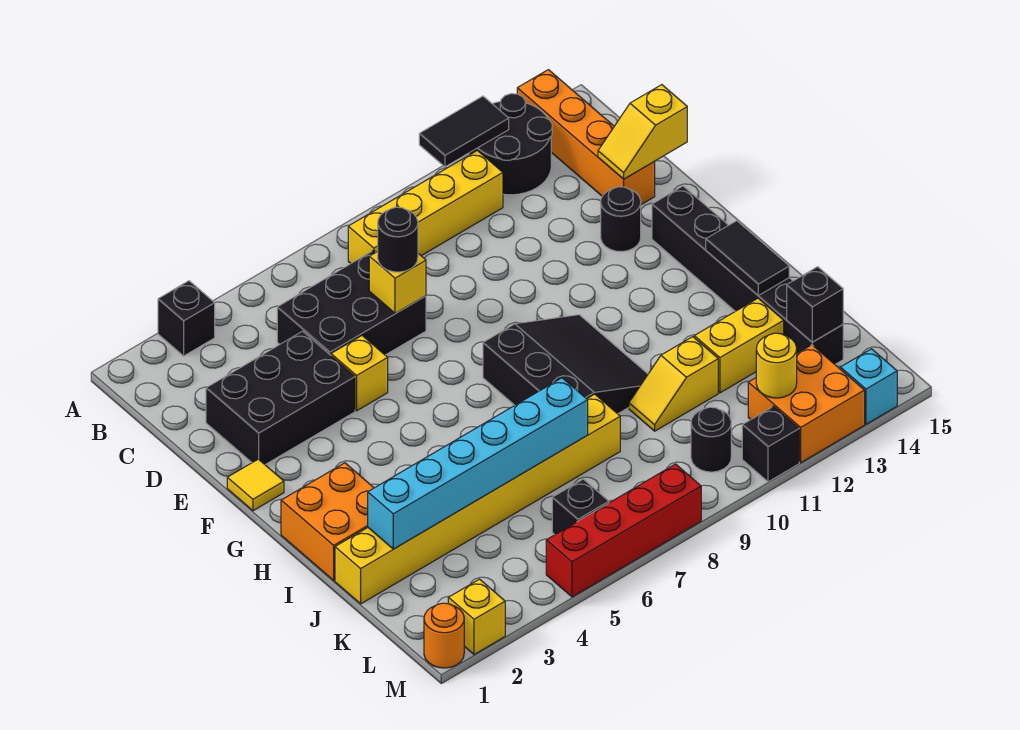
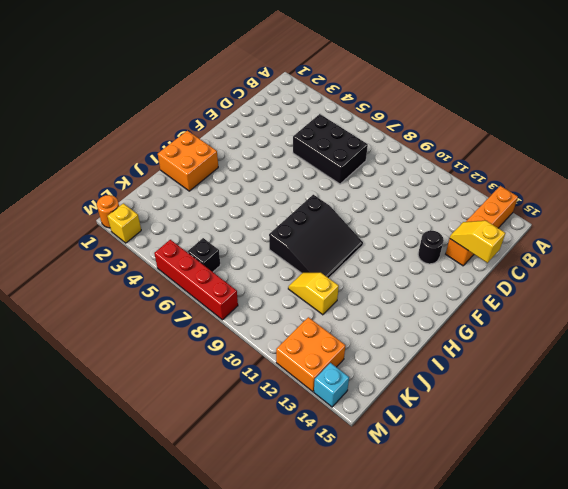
none -> black brick A3 level 1
none -> black round brick A12:B13 level 1
none -> yellow brick B8:B11 level 1
none -> black brick D2:E4 level 1

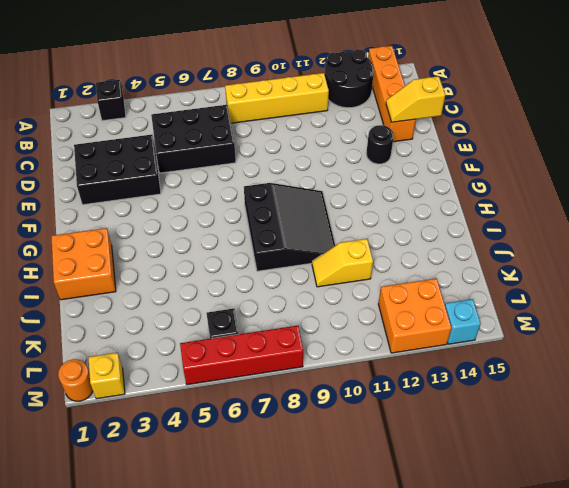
none -> yellow brick E5 level 1
none -> yellow tile F1 level 1
none -> black brick F14:K14 level 1
none -> yellow brick J1:J8 level 1

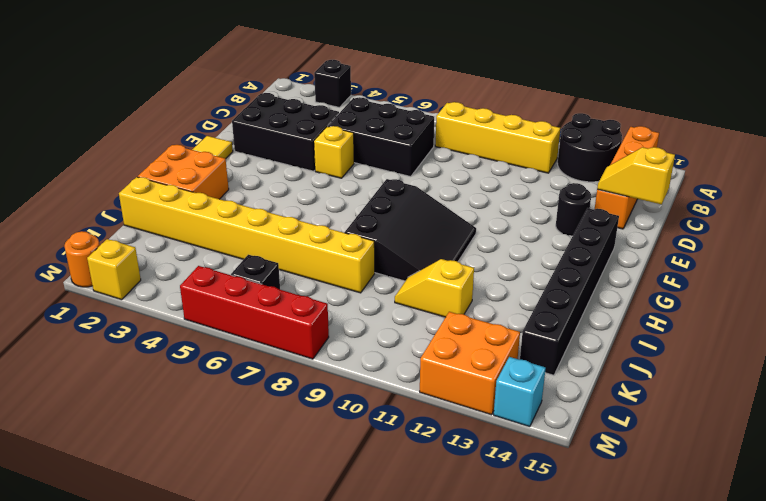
none -> yellow brick J12:J13 level 1
none -> black round brick L10 level 1
none -> black brick M11 level 1
none -> black tile A11:A12 level 2

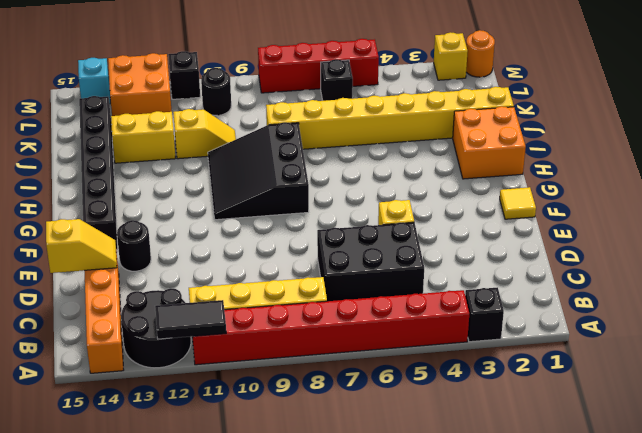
red brick A4:A11 level 1 -> none
none -> black brick D2:E4 level 1
none -> yellow brick D7 level 2
none -> black tile H14:I14 level 2
none -> cyan brick J2:J7 level 2

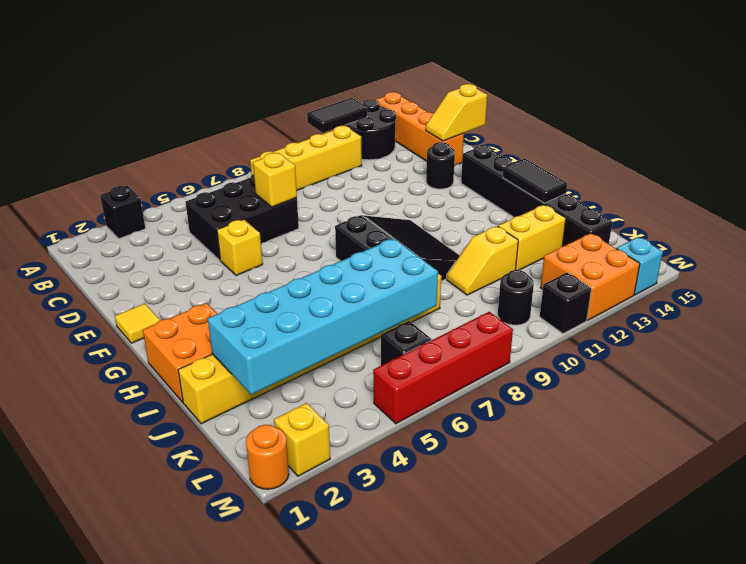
cyan brick J2:K7 level 2 -> cyan brick J2:J7 level 2
none -> black brick D2:E4 level 1
none -> black brick K14 level 2
none -> yellow round brick L12 level 2
none -> black round brick D7 level 3

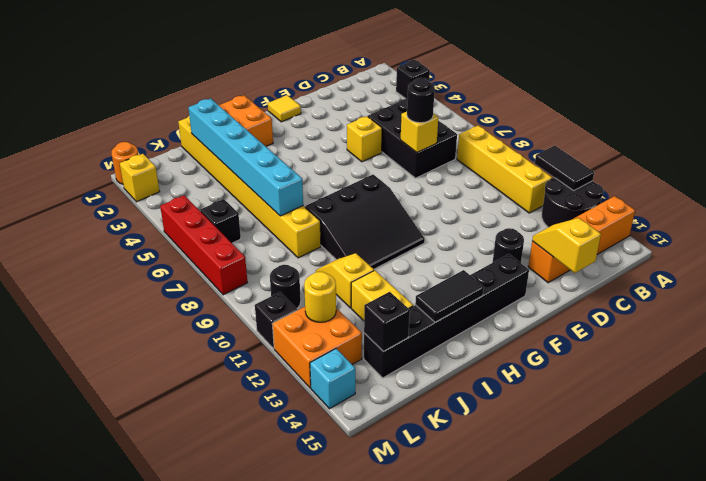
none -> black brick D2:E4 level 1

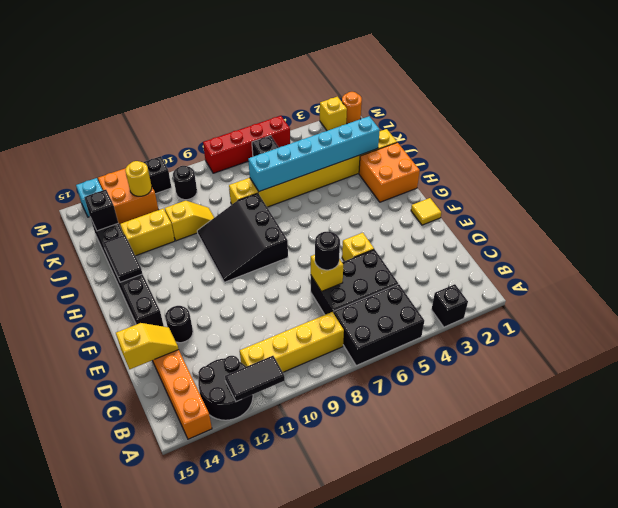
black brick A5:B7 level 1 -> black brick D2:E4 level 1

